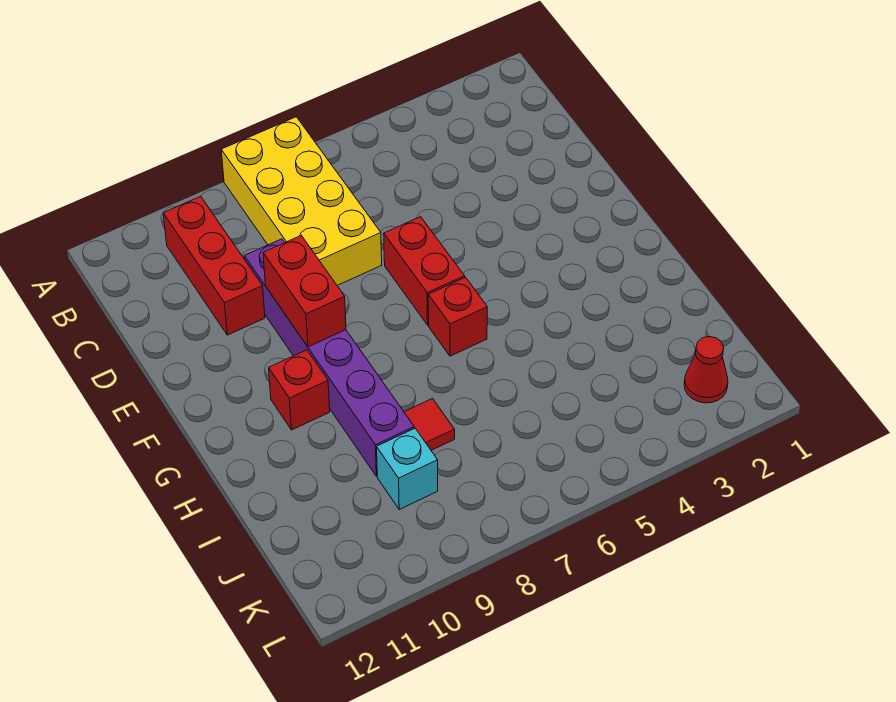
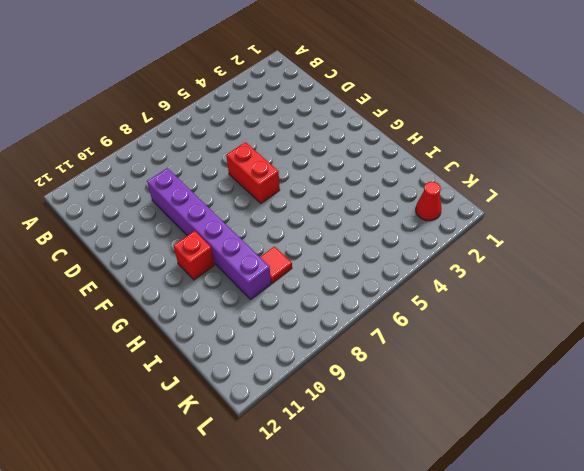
none -> yellow brick A7:D8 level 1
none -> red brick B10:D10 level 1

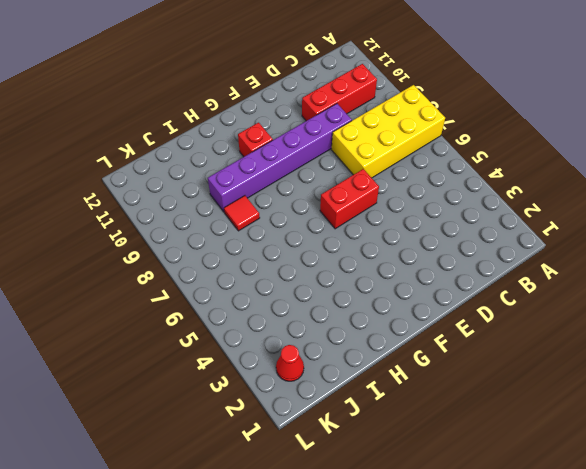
none -> red brick G6 level 1
none -> cyan brick J9 level 1

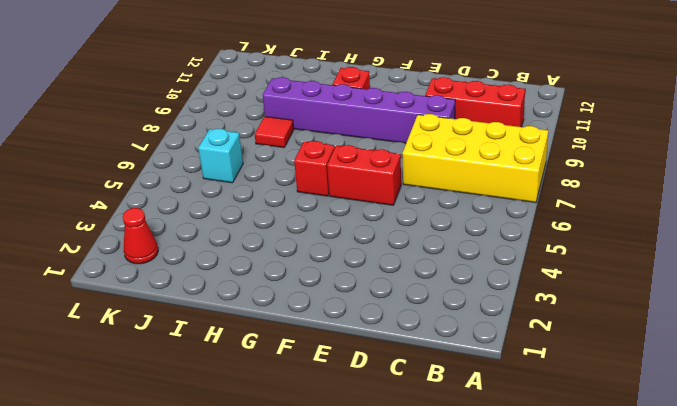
cyan brick J6 level 1 -> cyan brick J9 level 1
none -> red brick E9:F9 level 2

